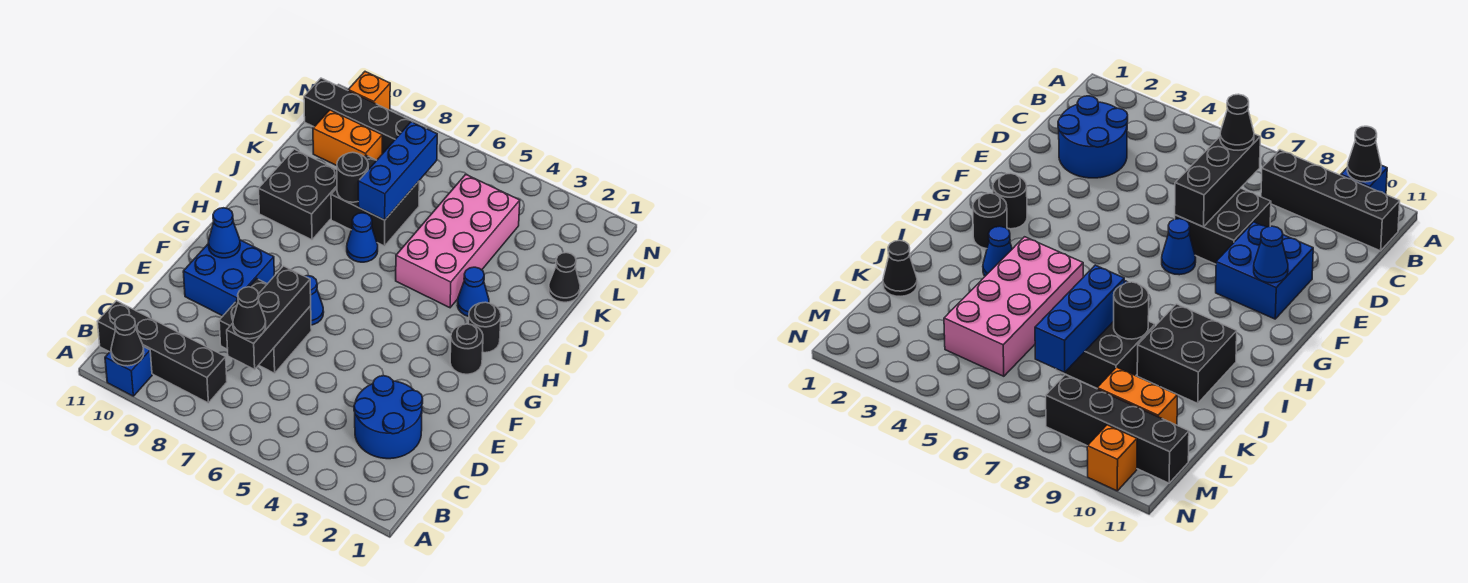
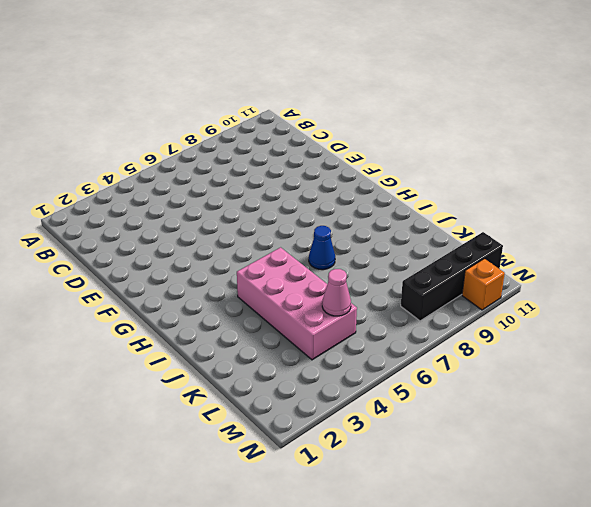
pink cone L5 level 2 -> none
none -> blue brick A10 level 1
none -> black brick B8:B11 level 1
none -> blue round brick C2:D3 level 1

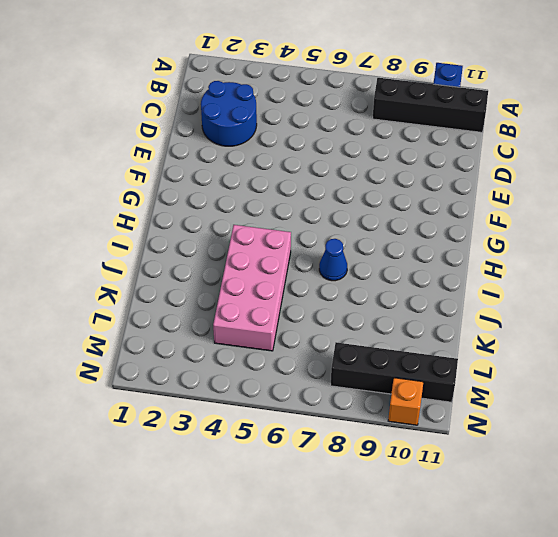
none -> black brick D7:E8 level 1
none -> blue brick E9:F10 level 1
none -> blue cone F7 level 1

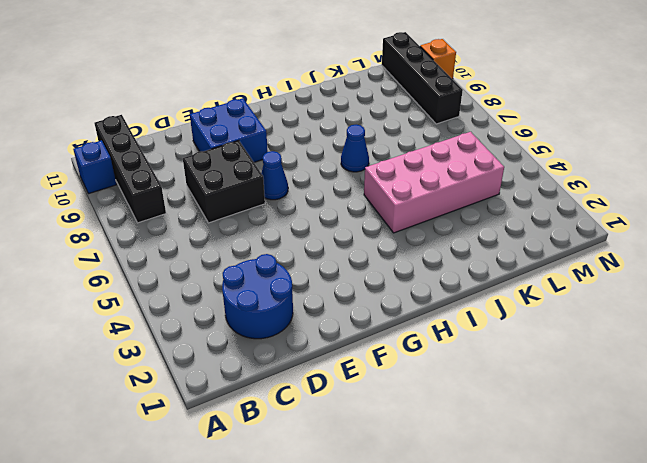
none -> black round brick G2 level 1
none -> black round brick H2 level 1
none -> blue cone I3 level 1

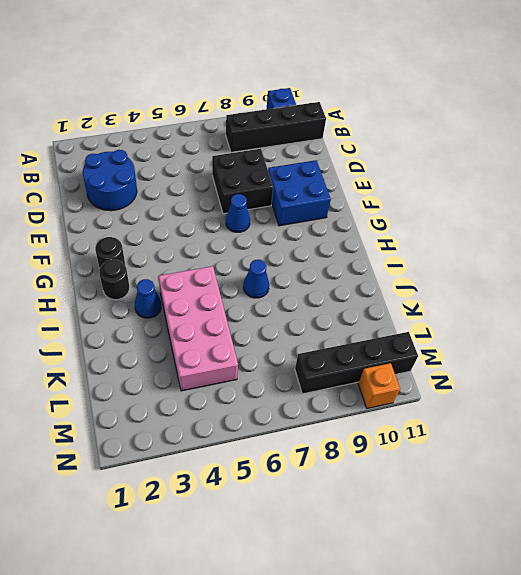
none -> black brick I9:J10 level 1
none -> black brick J7:K8 level 1
none -> black cone K1 level 1

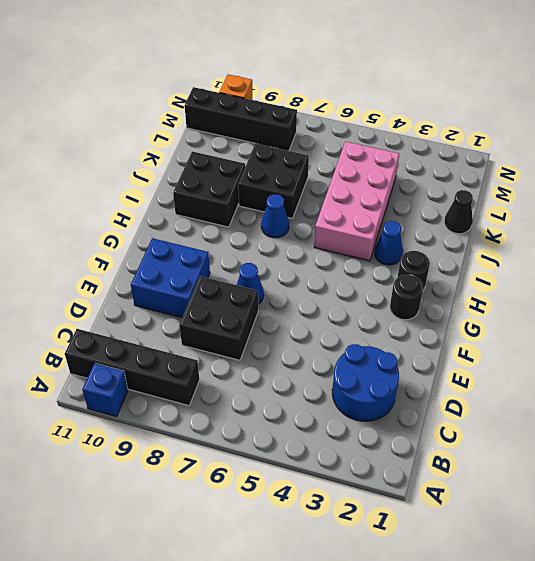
none -> orange brick L9:L10 level 1
none -> black cone A10 level 2
none -> black brick C7:E7 level 2

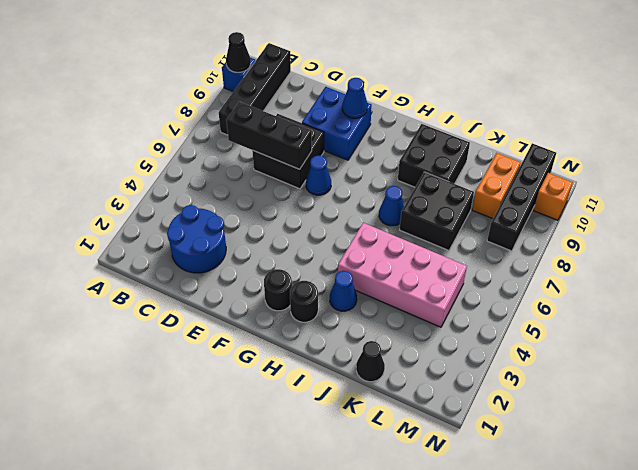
none -> blue brick J7:L7 level 2
none -> black round brick J8 level 2
none -> black cone C7 level 3

